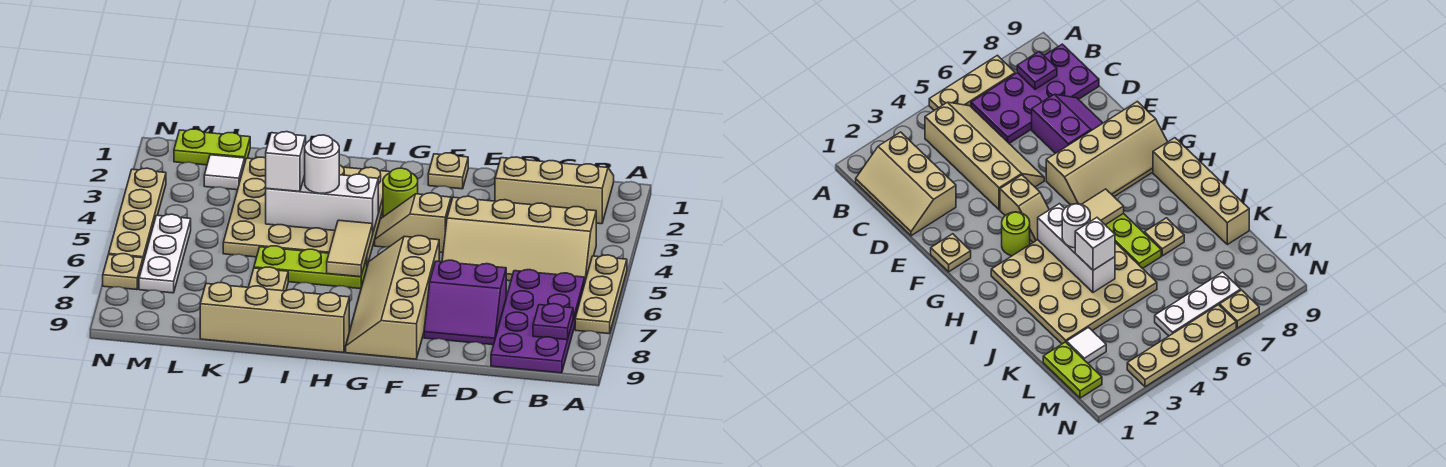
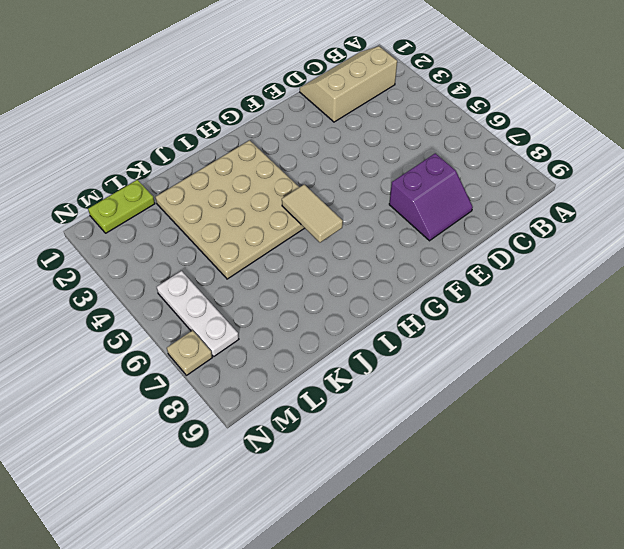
none -> tan plate A5:A7 level 1
none -> tan slope B4:E5 level 1 top 4
none -> purple plate B6:C9 level 1

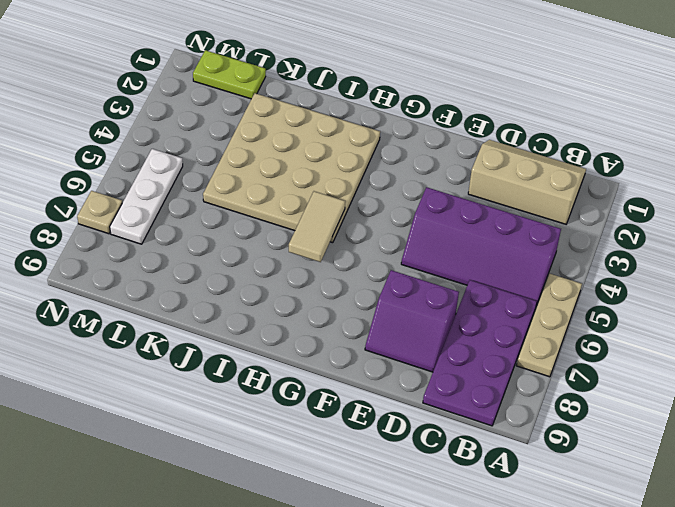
purple slope B4:E5 level 1 top 4 -> tan slope B4:E5 level 1 top 4
none -> tan plate F1 level 1
none -> tan slope F4:G4 level 1 top F
none -> tan slope F6:G9 level 1 top F

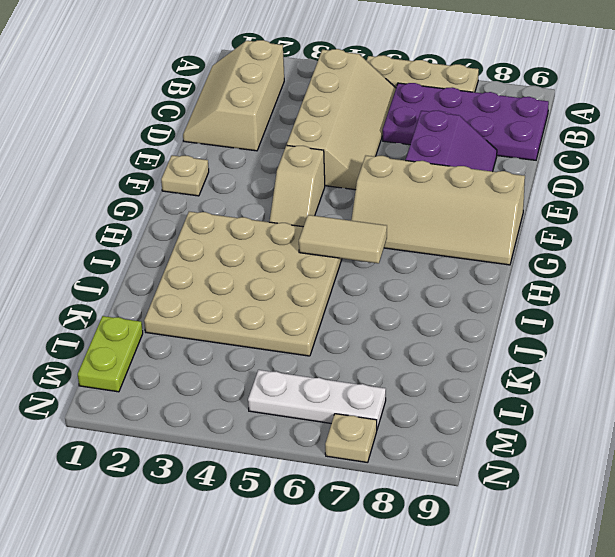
none -> lime round brick G3 level 1
none -> lime plate H6:J6 level 1
none -> tan brick H9:K9 level 1

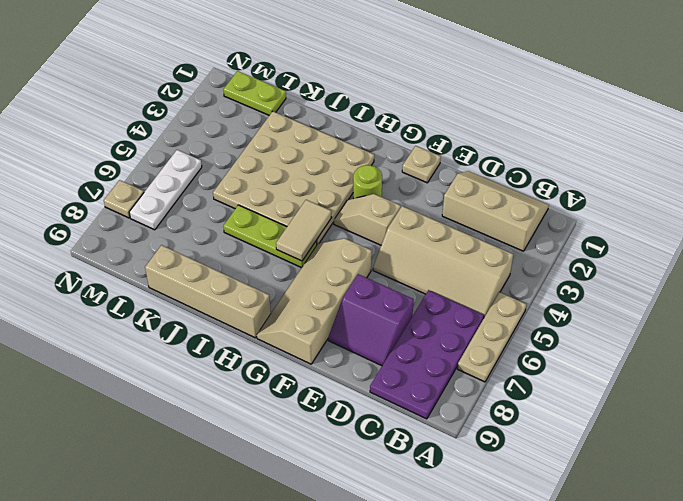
none -> tan plate J7 level 1
none -> white tile L2 level 1
none -> tan plate N3:N6 level 1

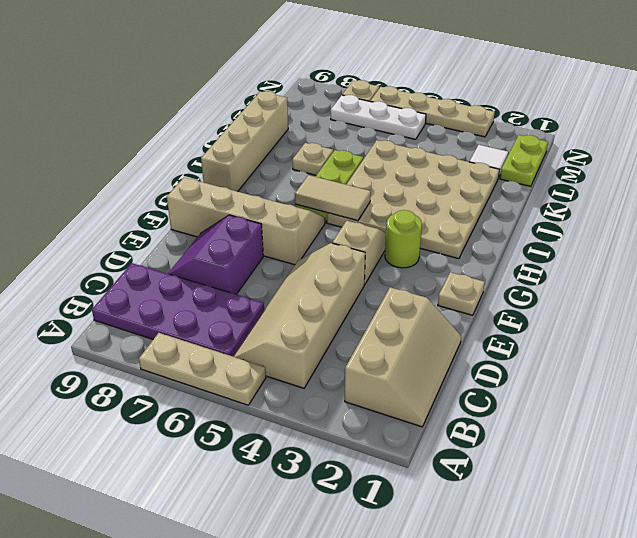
none -> purple plate B8 level 2
none -> white brick H4:J4 level 2
none -> white round brick I4 level 3

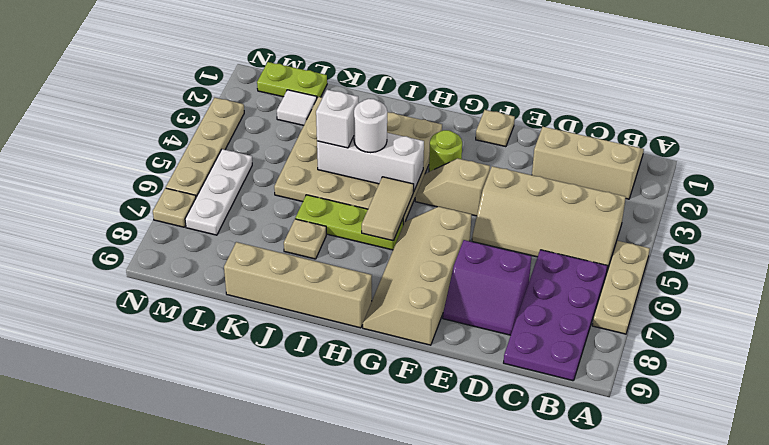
none -> purple plate B8 level 2

